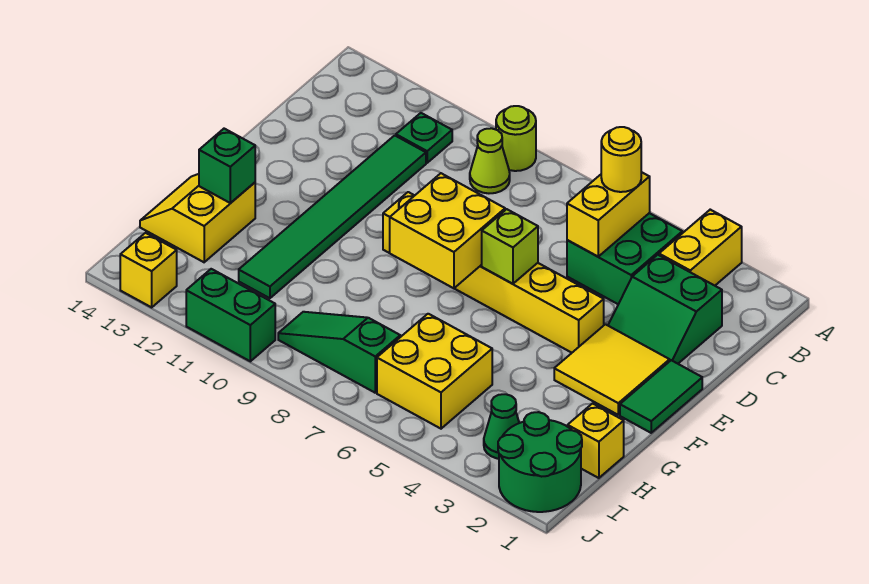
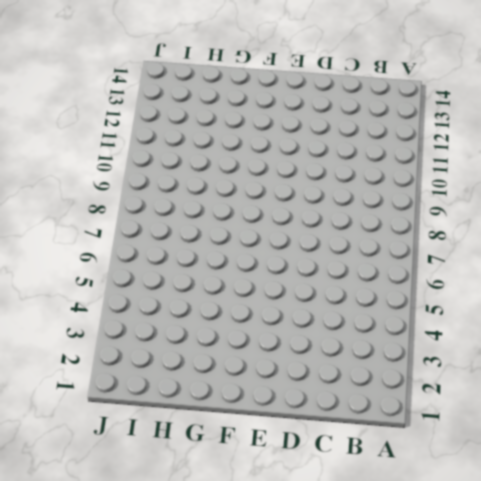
none -> yellow brick A3:B3 level 1
none -> lime round brick A9 level 1
none -> green brick B4:C5 level 1

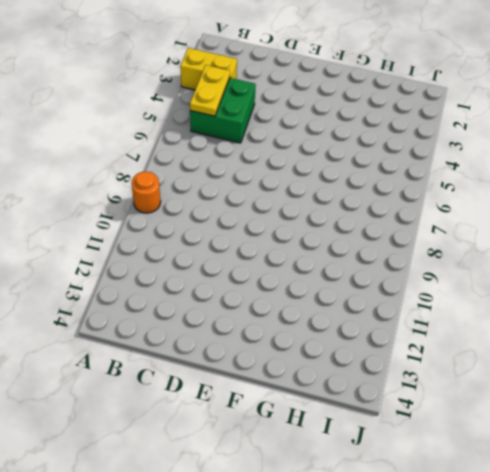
orange round brick A9 level 1 -> lime round brick A9 level 1
yellow plate B4:B5 level 2 -> yellow brick B5:C5 level 2
none -> lime cone B9 level 1
none -> green plate B11 level 1
none -> green slope C2:D3 level 1 top C

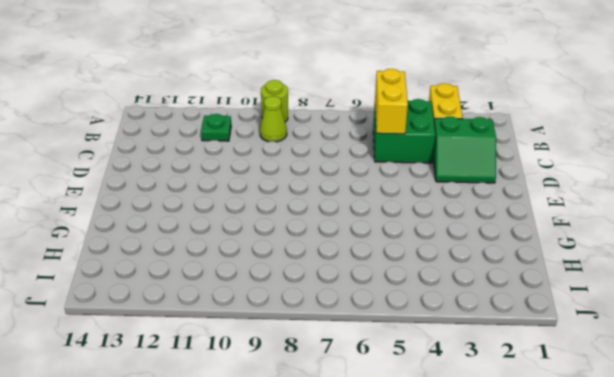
none -> green tile C11:H11 level 1
none -> green tile E1:F1 level 1
none -> yellow tile E2:F3 level 1

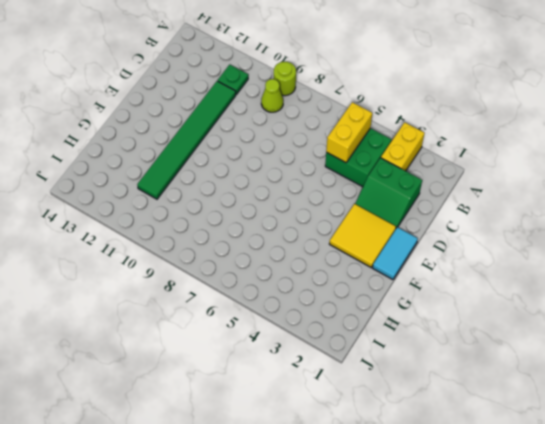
cyan tile E1:F1 level 1 -> green tile E1:F1 level 1
none -> yellow brick E4:E9 level 1
none -> yellow slope G13:H14 level 1 top 13
none -> yellow brick H1 level 1

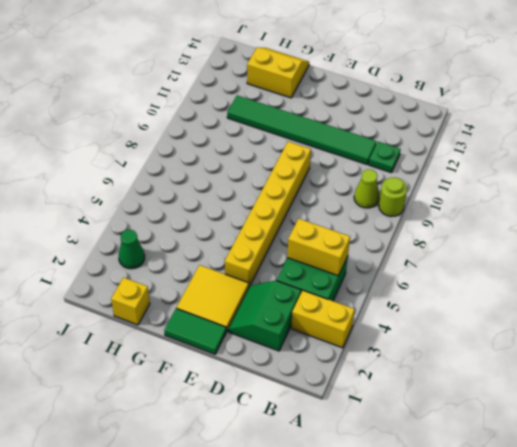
none -> yellow brick H5:I6 level 1
none -> green round brick I1:J2 level 1
none -> green slope I7:I9 level 1 top 7

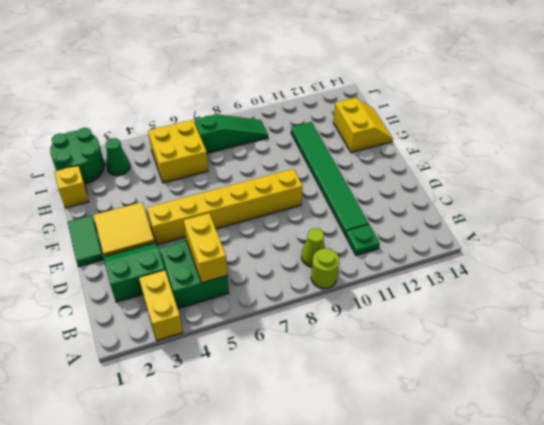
none -> green brick J10:J11 level 1
none -> yellow brick J13 level 1
none -> lime brick E6 level 2

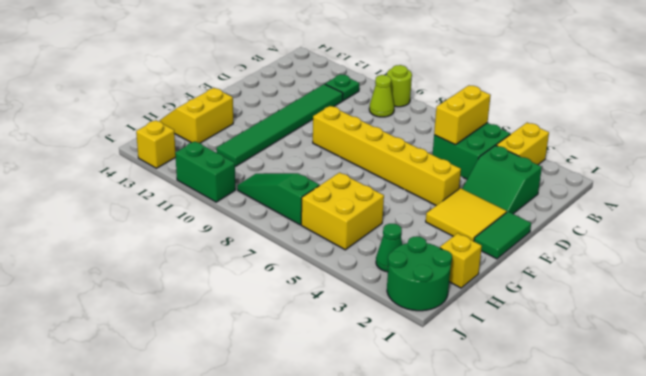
none -> lime brick E6 level 2
none -> yellow brick E7:F8 level 2
none -> green brick G13 level 2

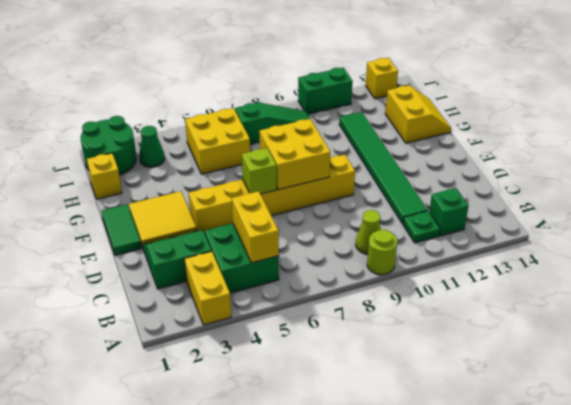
green brick B12 level 1 -> green brick G13 level 2
none -> yellow round brick B5 level 3

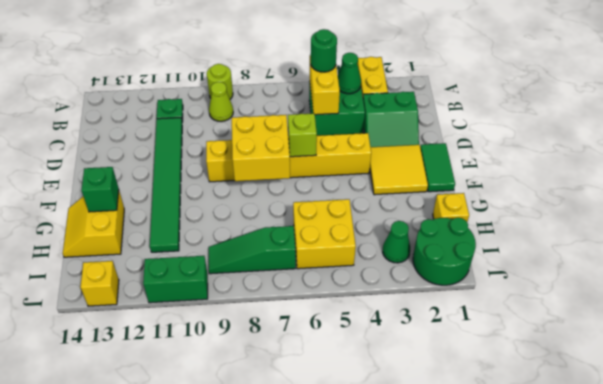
green cone B4 level 2 -> none
green round brick B5 level 3 -> yellow round brick B5 level 3

